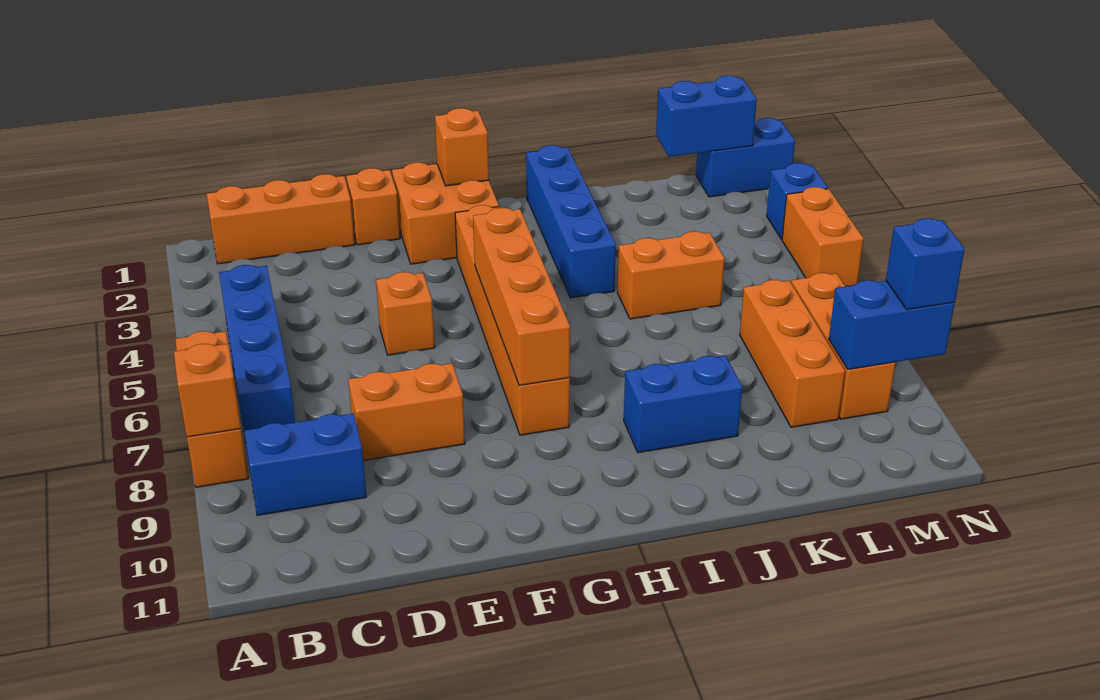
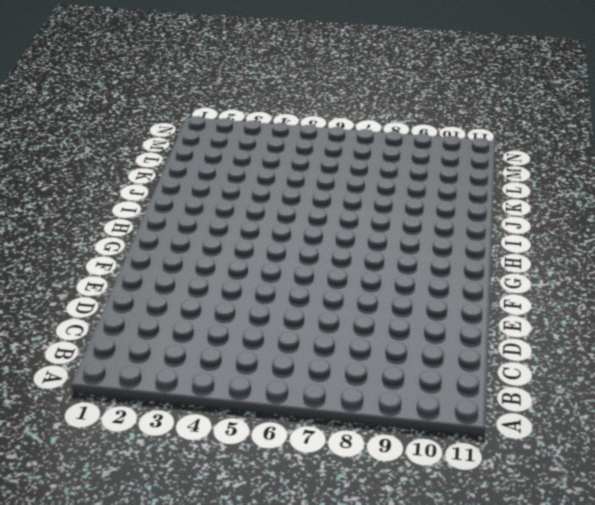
none -> orange brick A6:A8 level 1
none -> orange brick B1:D1 level 1
none -> blue brick B4:B7 level 1

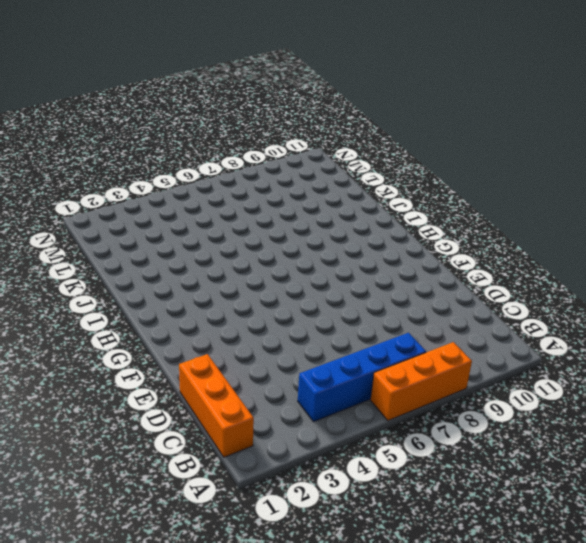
none -> blue brick B9:C9 level 1
none -> orange brick D8:E8 level 1
none -> orange brick E1 level 1

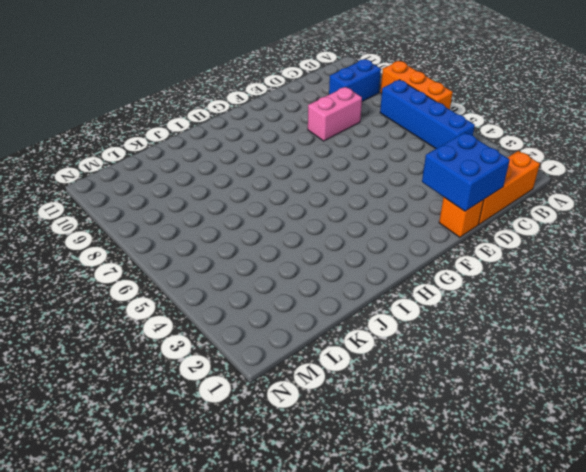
blue brick D1:E2 level 2 -> none
pink brick D8:E8 level 1 -> orange brick D8:E8 level 1
none -> orange brick E5 level 1
none -> orange brick F1:G2 level 1
none -> orange brick G3:G8 level 1

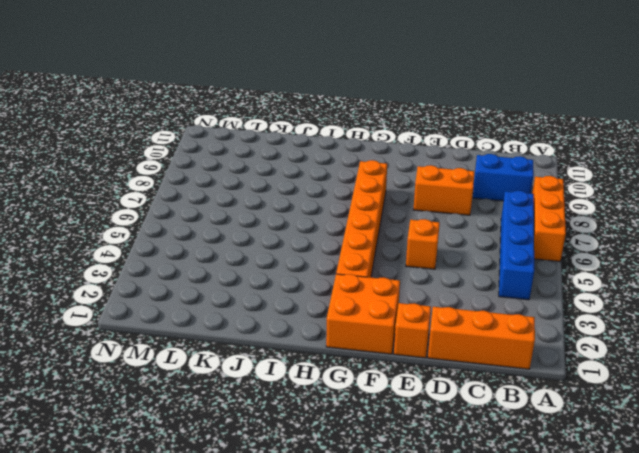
none -> blue brick I1:I4 level 1
none -> blue brick I9:J9 level 1
none -> orange brick J5:K5 level 1

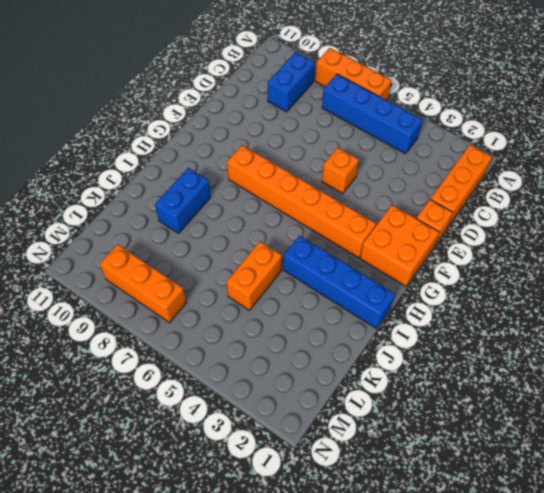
none -> orange brick D8:E8 level 1
none -> orange brick L7:L9 level 1
none -> blue brick M1:N1 level 1

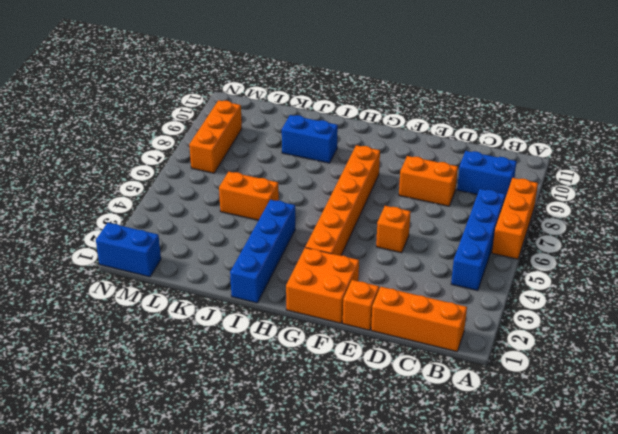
none -> orange brick L7:L9 level 1
none -> blue brick N3 level 1
none -> orange brick N4:N5 level 1

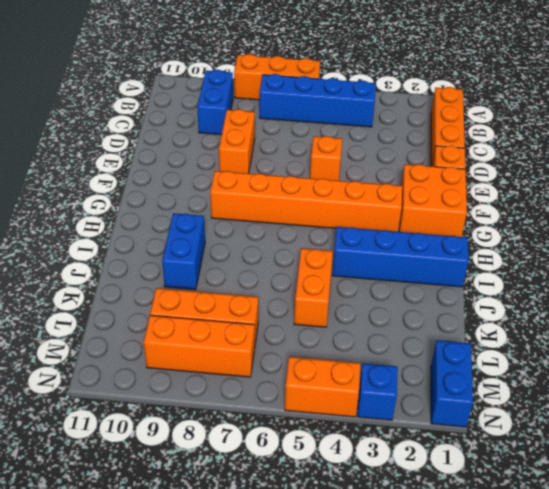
none -> orange brick A8 level 2
none -> orange brick G1 level 2
none -> orange brick G5:G8 level 2

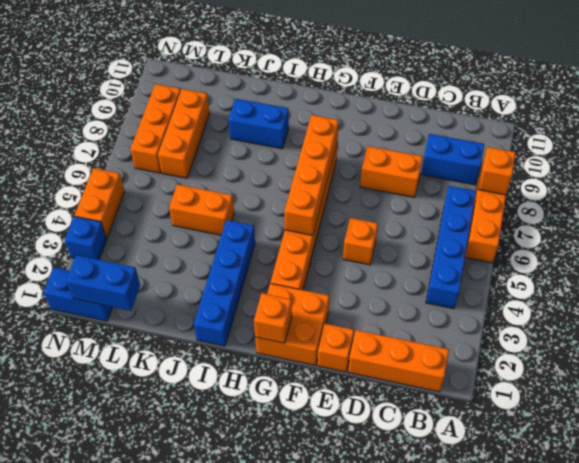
none -> blue brick M9:N9 level 2
none -> blue brick N9 level 3

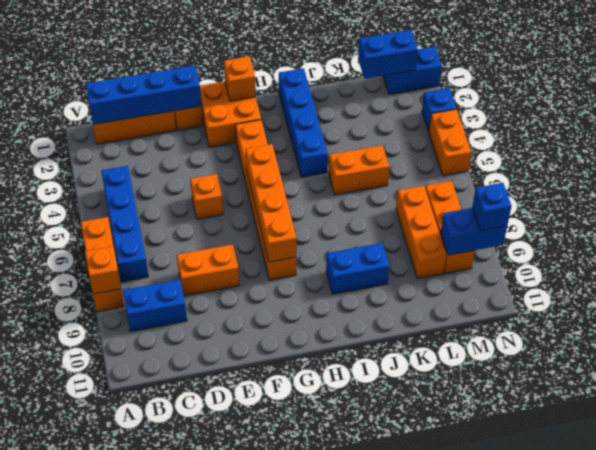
blue brick B1:E1 level 2 -> none

